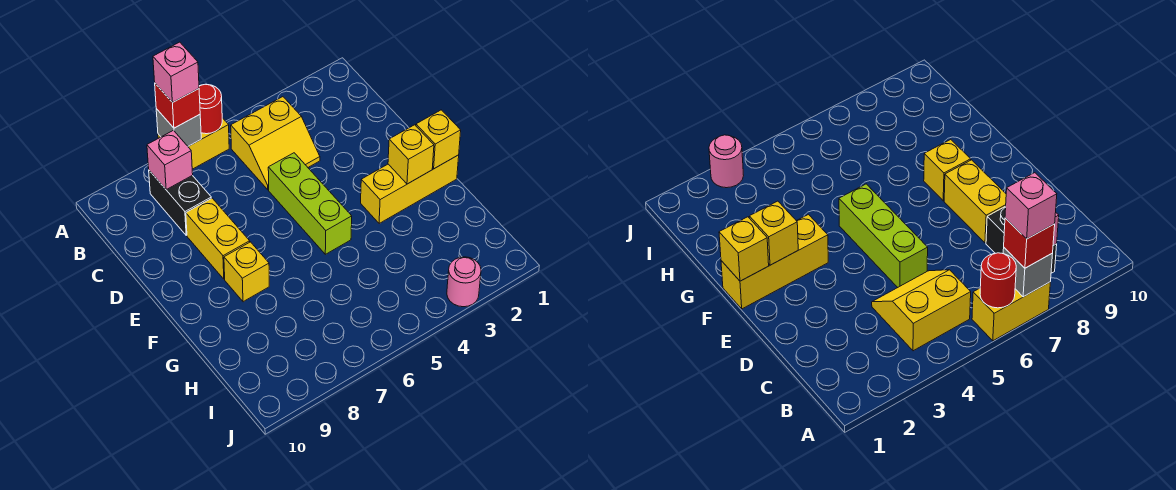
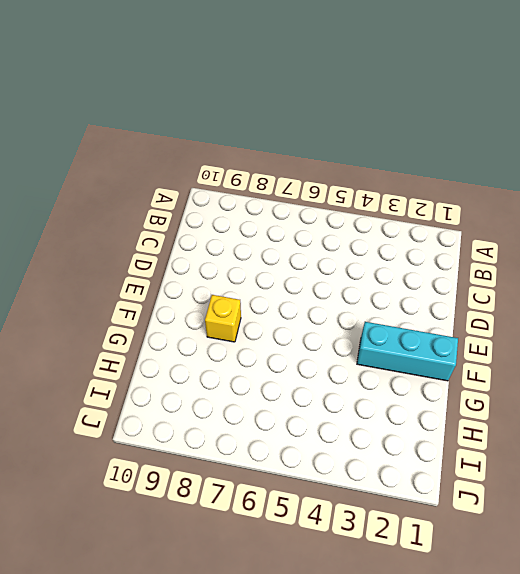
cyan brick F1:F3 level 1 -> yellow brick F1:F3 level 1
none -> yellow brick A6:A7 level 1
none -> yellow slope B4:C5 level 1 top B
none -> black brick B8:C8 level 1

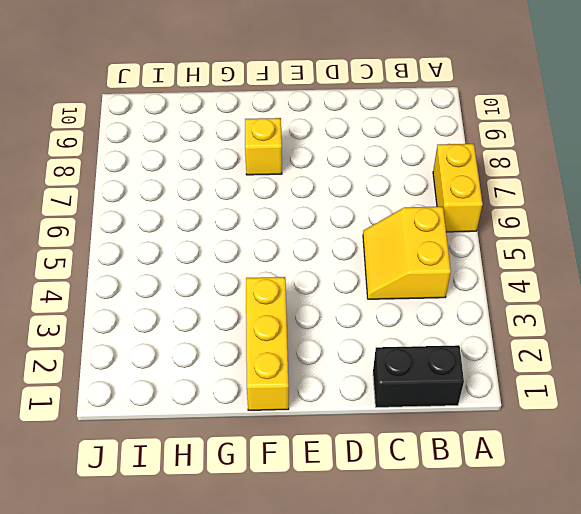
black brick B1:C1 level 1 -> black brick B8:C8 level 1
none -> lime brick D5:F5 level 1
none -> yellow brick D8:E8 level 1
none -> pink round brick J3 level 1

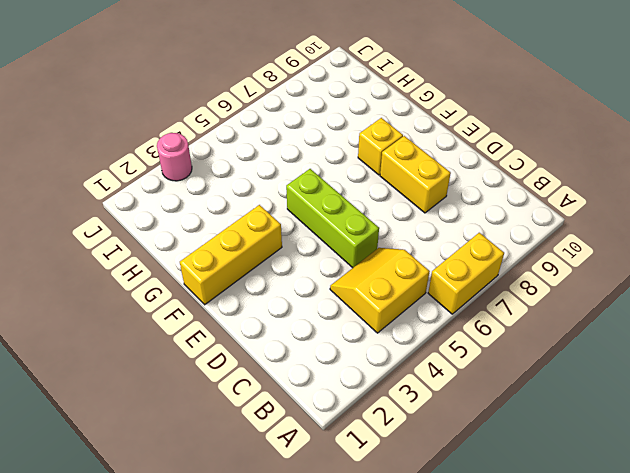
none -> black brick B8:C8 level 1
none -> red round brick A6 level 2
none -> grey brick A7 level 2

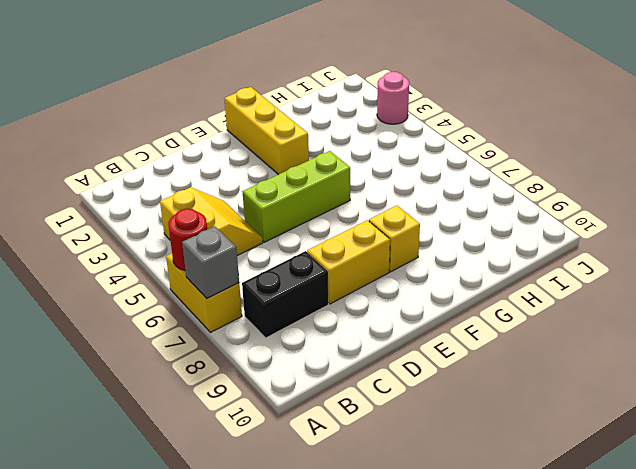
none -> pink brick B8 level 2
none -> yellow brick F1 level 2
none -> yellow brick F2 level 2

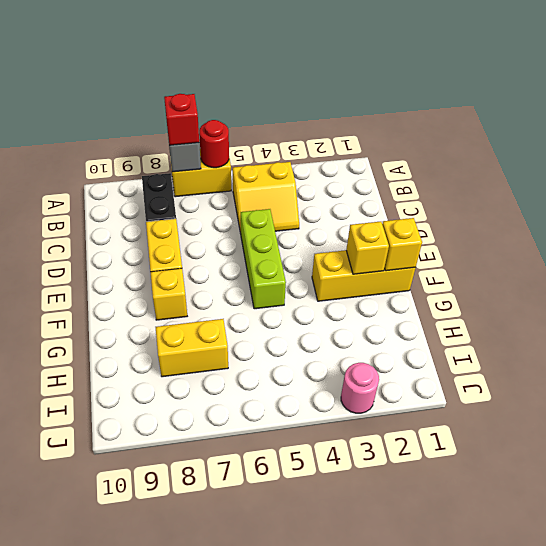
yellow brick H7:H8 level 1 -> none
none -> pink brick B8 level 2
none -> pink brick A7 level 4

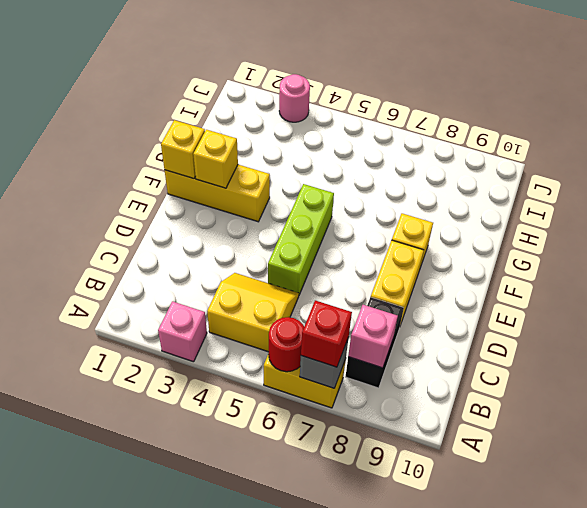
pink brick A3 level 1 -> pink brick A7 level 4

